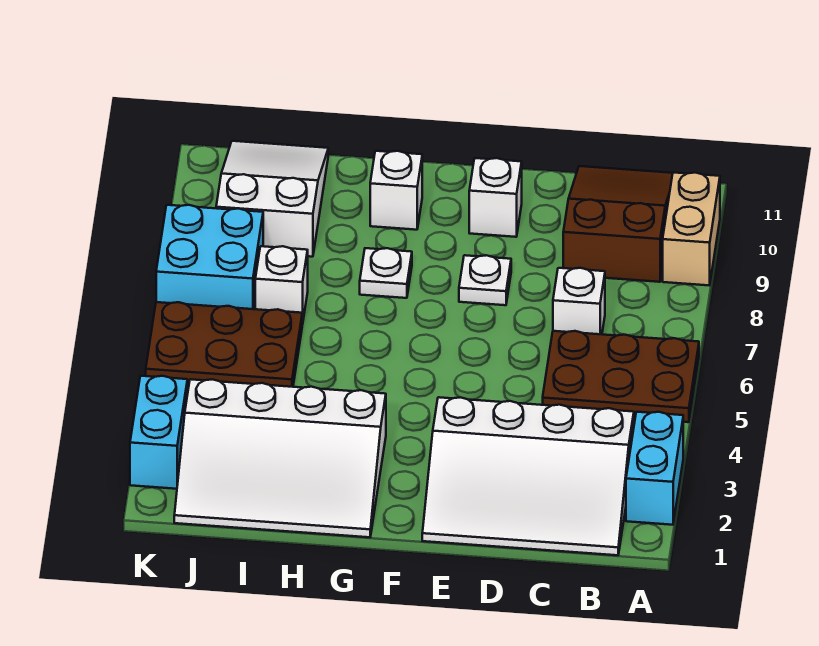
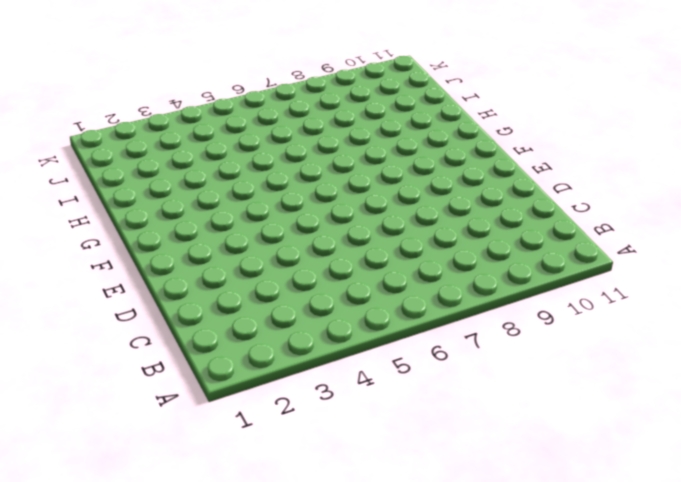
none -> cyan brick A2:A3 level 1
none -> brown plate A5:C6 level 1
none -> tan brick A9:A10 level 1

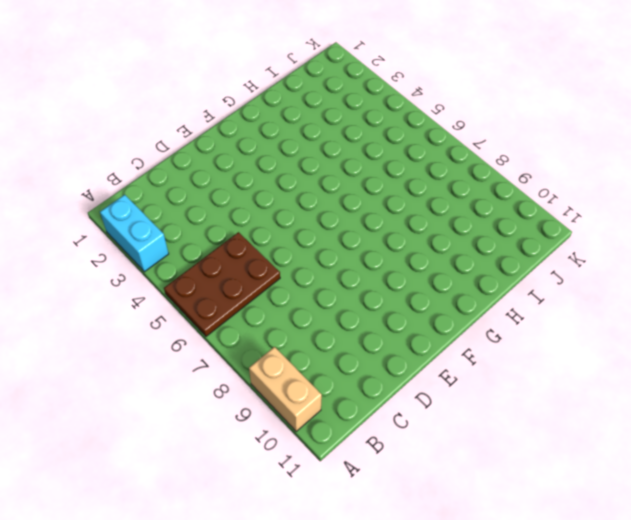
none -> white slope B1:E3 level 1 top 3
none -> brown slope B9:C11 level 1 top 9
none -> white brick C7 level 1

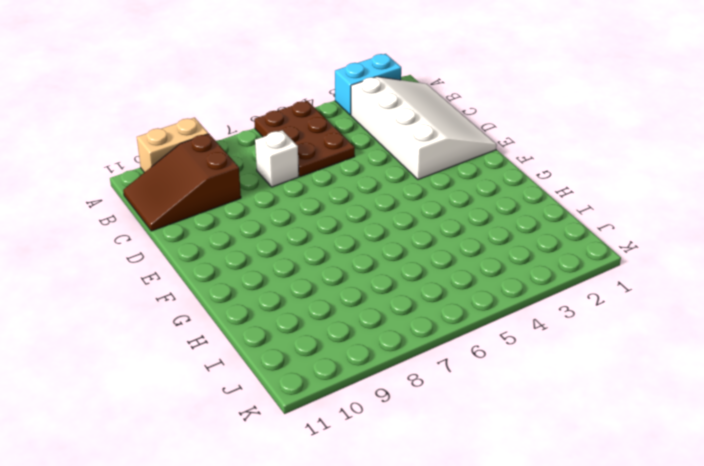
none -> white plate E8 level 1
none -> white brick E10 level 1
none -> white slope G1:J3 level 1 top 3

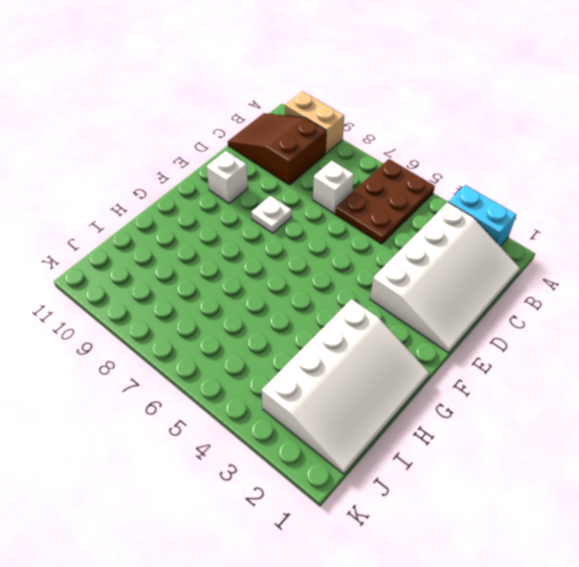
none -> white plate G8 level 1
none -> white brick G10 level 1
none -> brown plate I5:K6 level 1

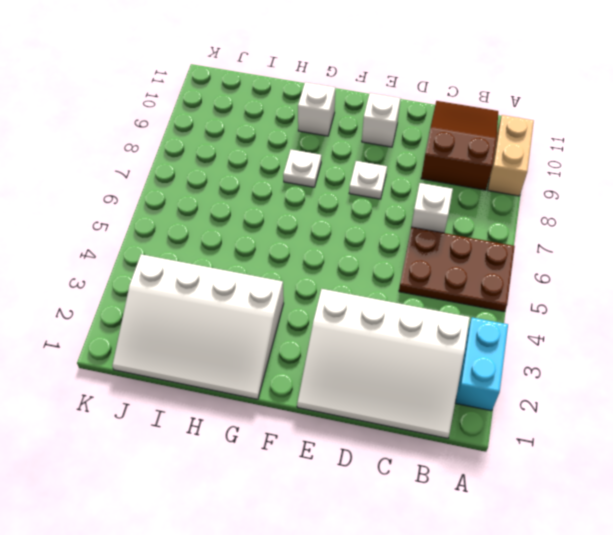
none -> brown plate I5:K6 level 1
none -> white brick I7 level 1
none -> white slope I9:J11 level 1 top 9

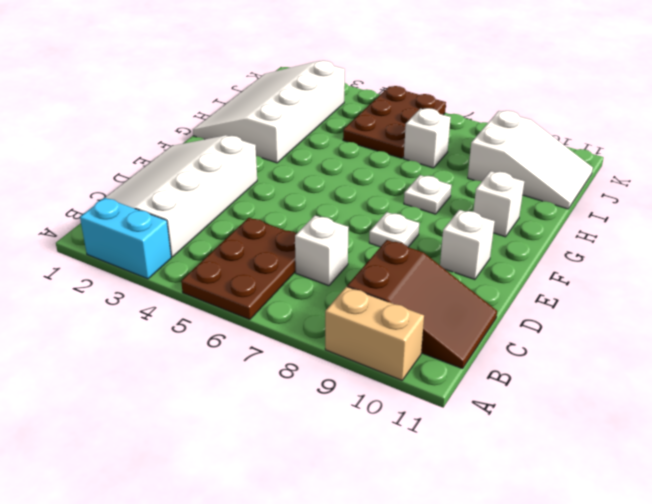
none -> cyan brick J7:K8 level 1
none -> cyan brick K2:K3 level 1

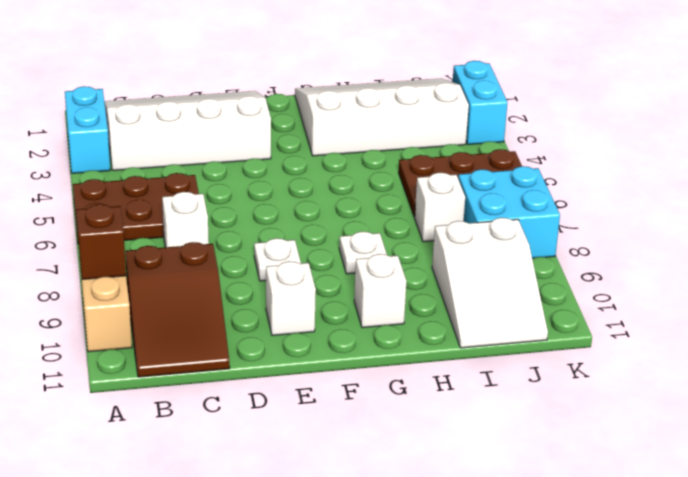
brown brick A9 level 2 -> none

